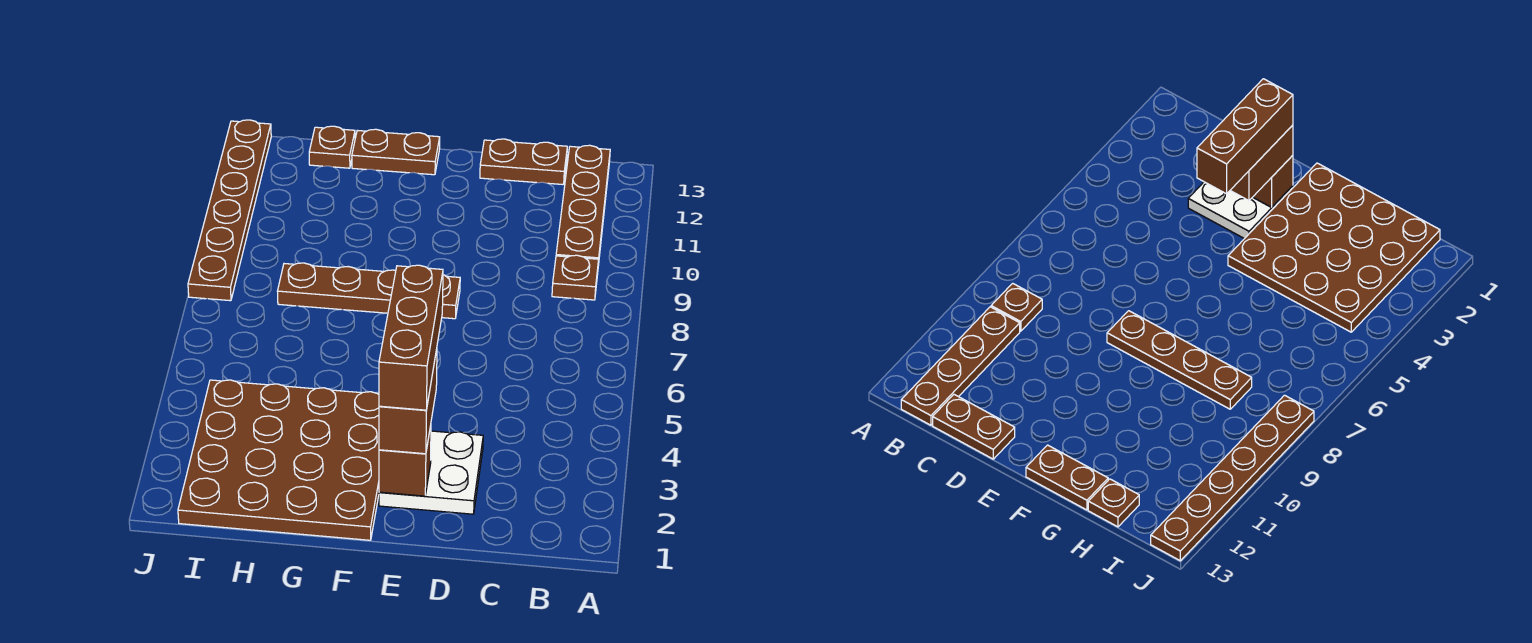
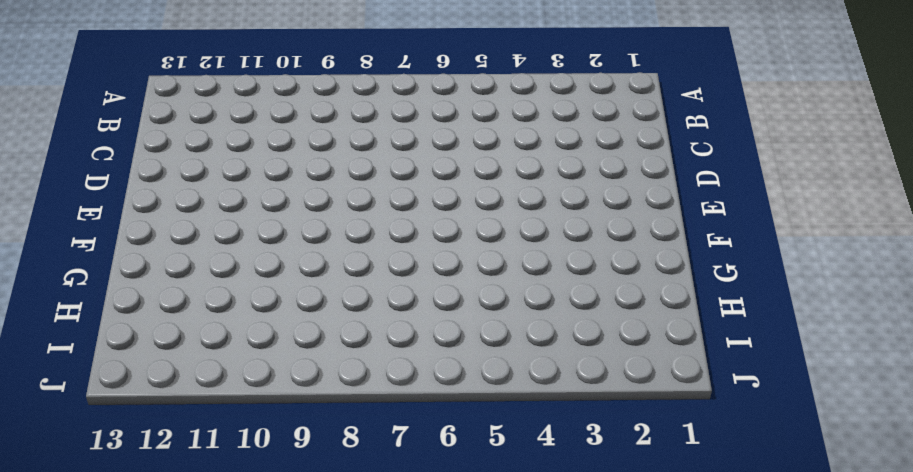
none -> brown plate B9 level 1
none -> brown plate B10:B13 level 1
none -> brown plate C13:D13 level 1

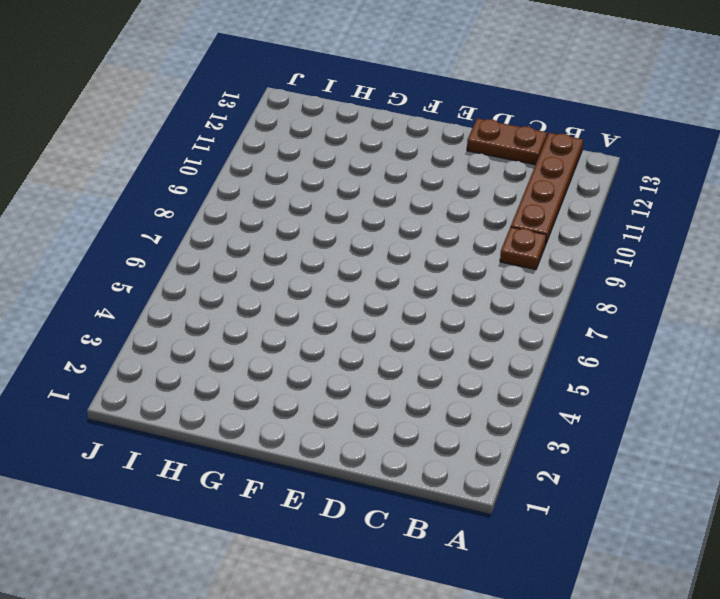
none -> white plate D2:E3 level 1
none -> brown plate E8:H8 level 1
none -> brown plate F1:I4 level 1

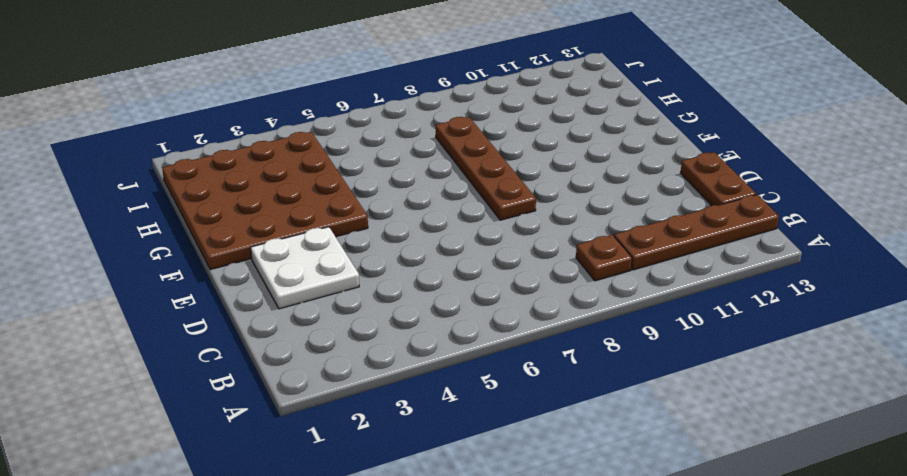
none -> brown plate F13:G13 level 1
none -> brown plate H13 level 1
none -> brown plate J8:J13 level 1

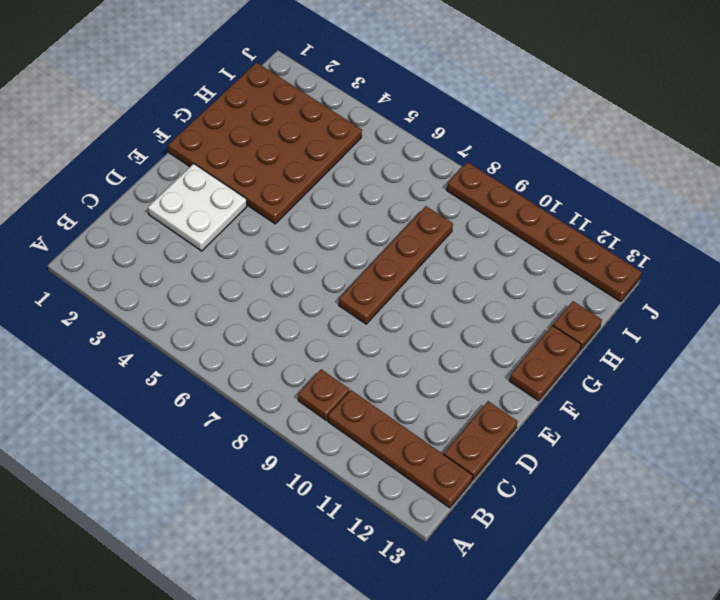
none -> brown brick E2 level 2
none -> brown brick E2:E3 level 3
none -> brown brick E2:E4 level 4

